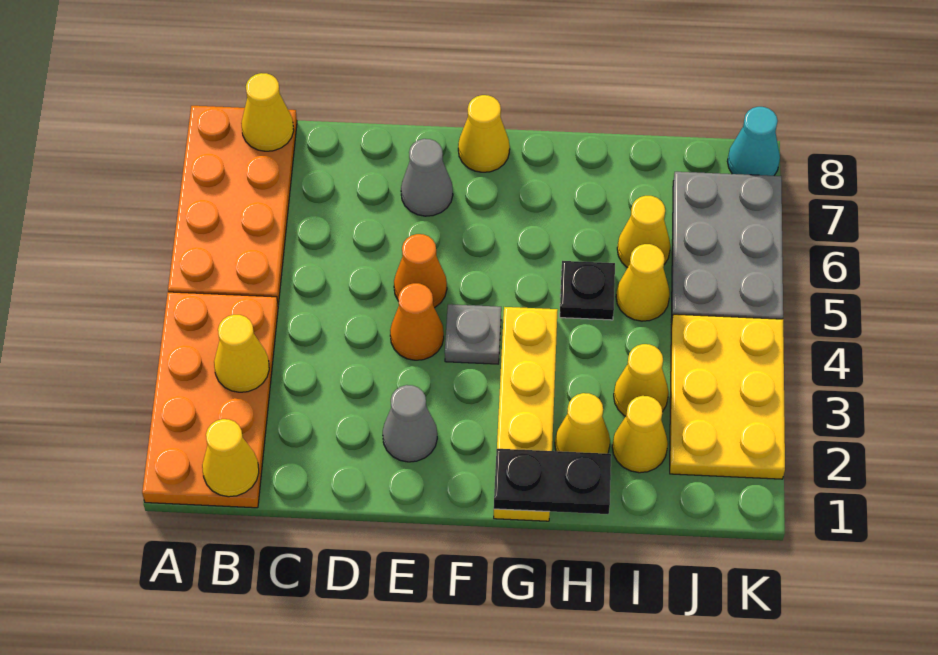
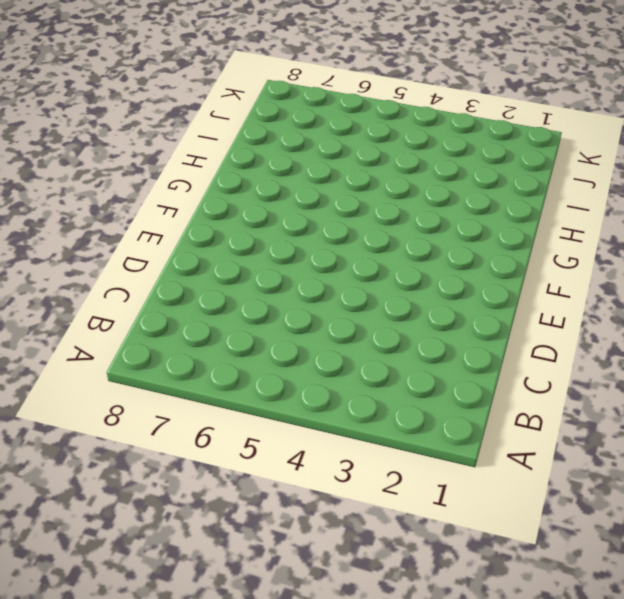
none -> orange plate A1:B4 level 1
none -> orange plate A5:B8 level 1
none -> grey cone E2 level 1

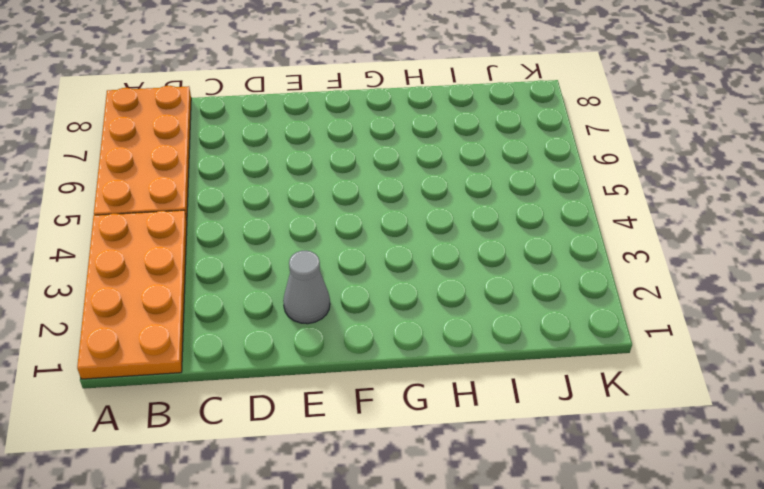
none -> orange cone E4 level 1
none -> orange cone E5 level 1
none -> grey cone E7 level 1

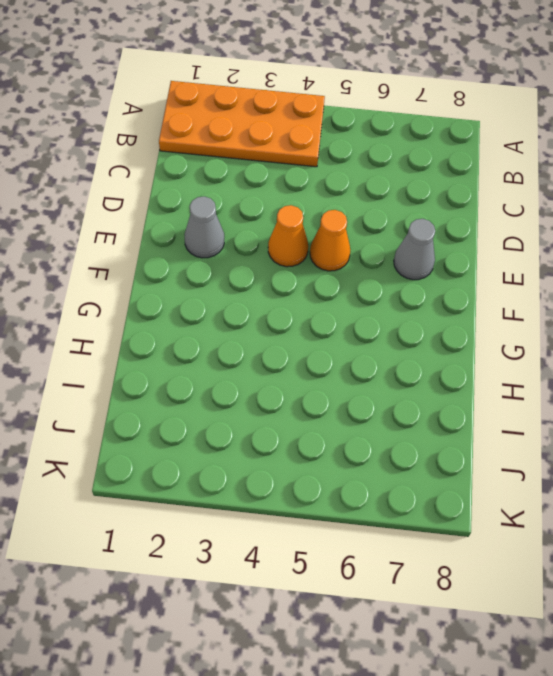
none -> orange plate A5:B8 level 1
none -> grey plate F4 level 1
none -> yellow cone F8 level 1

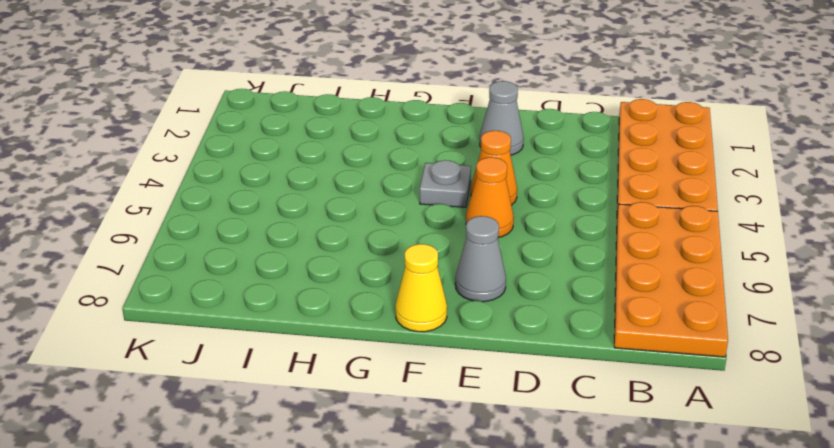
none -> yellow plate G1:G4 level 1
none -> yellow cone H2 level 1
none -> black plate H5 level 1

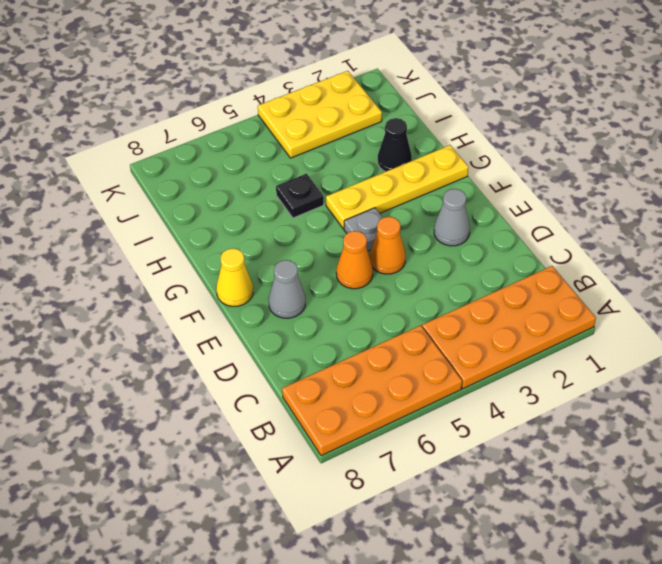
black cone H2 level 1 -> yellow cone H2 level 1
none -> yellow cone I2 level 1
none -> yellow cone I3 level 1
none -> yellow cone I5 level 1

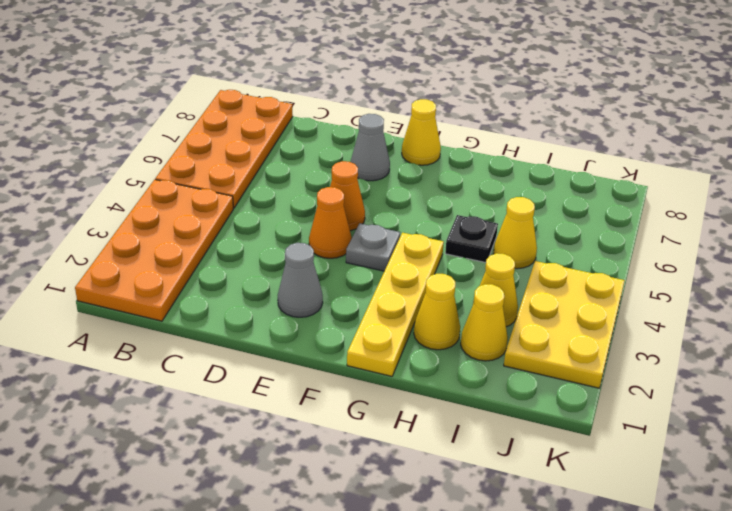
none -> yellow cone I6 level 1
none -> grey plate J5:K7 level 1
none -> cyan cone K8 level 1

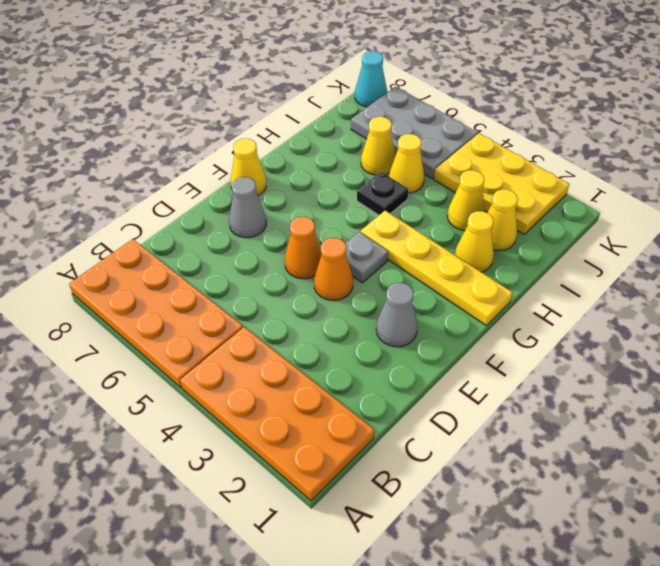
none -> yellow cone B1 level 2
none -> yellow cone B3 level 2
none -> yellow cone B8 level 2

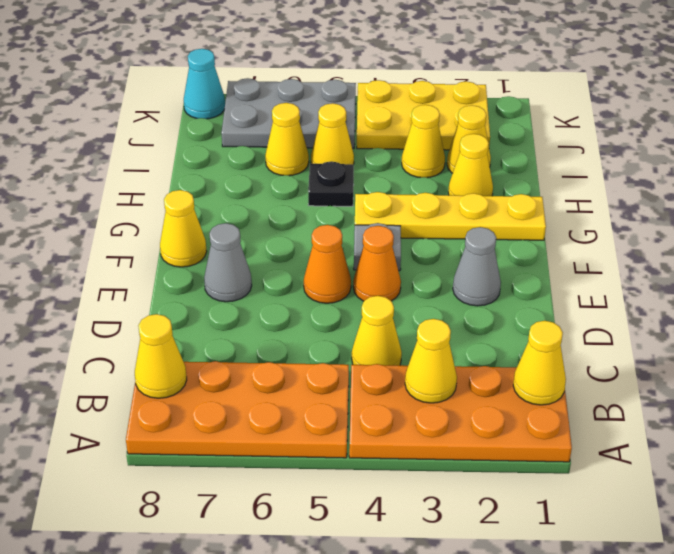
yellow cone C4 level 1 -> none
none -> black plate G1:H1 level 2

